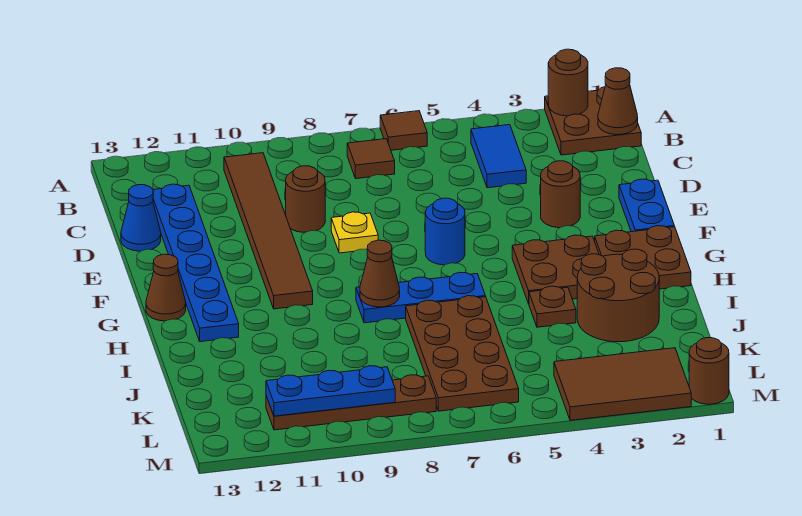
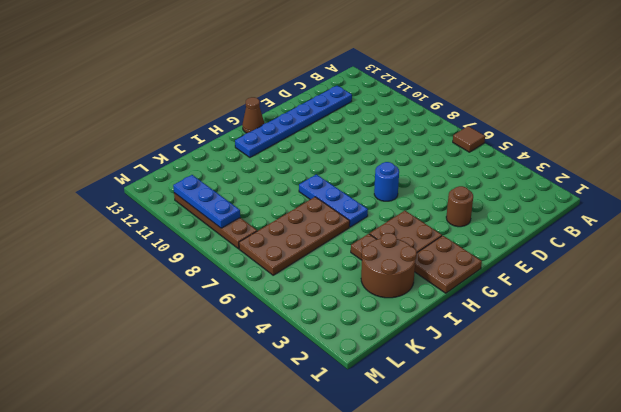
none -> brown plate A1:B2 level 1
none -> blue tile B4:C4 level 1
none -> brown tile B7 level 1

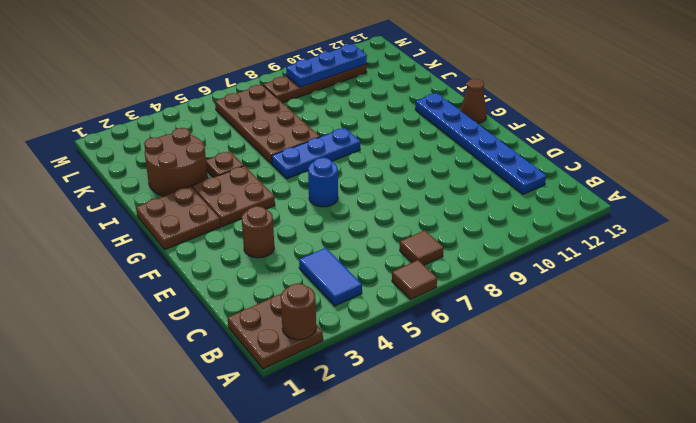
none -> brown tile B10:G10 level 1
none -> brown round brick D9 level 1
none -> blue cone D13 level 1

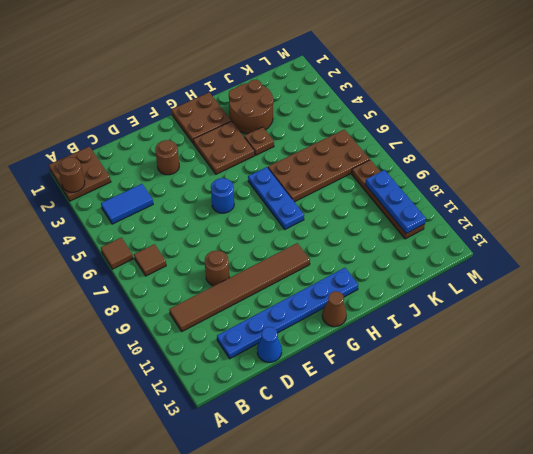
none -> blue plate E1:F1 level 1
none -> yellow plate E8 level 1
none -> brown tile L2:M4 level 1

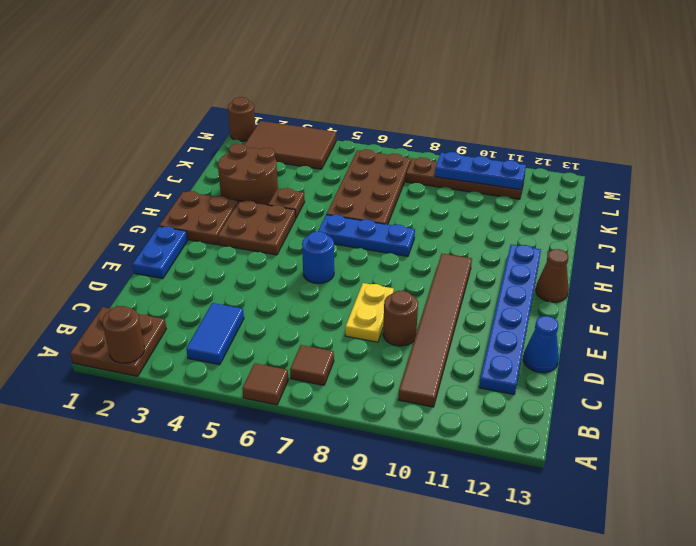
yellow plate D8:E8 level 1 -> yellow plate E8 level 1
none -> brown round brick E3 level 1
none -> brown cone B1 level 2
none -> brown cone H8 level 2

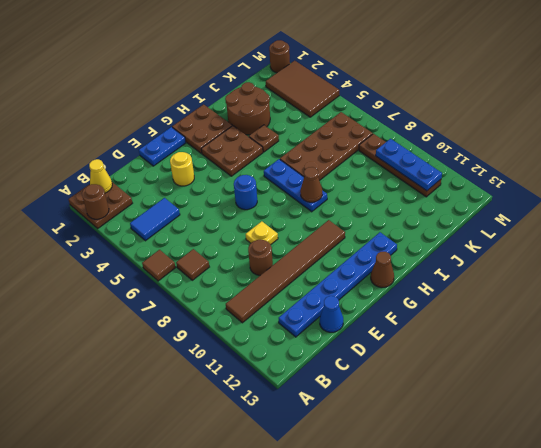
yellow cone B1 level 2 -> brown cone B1 level 2
yellow round brick E3 level 1 -> brown round brick E3 level 1

